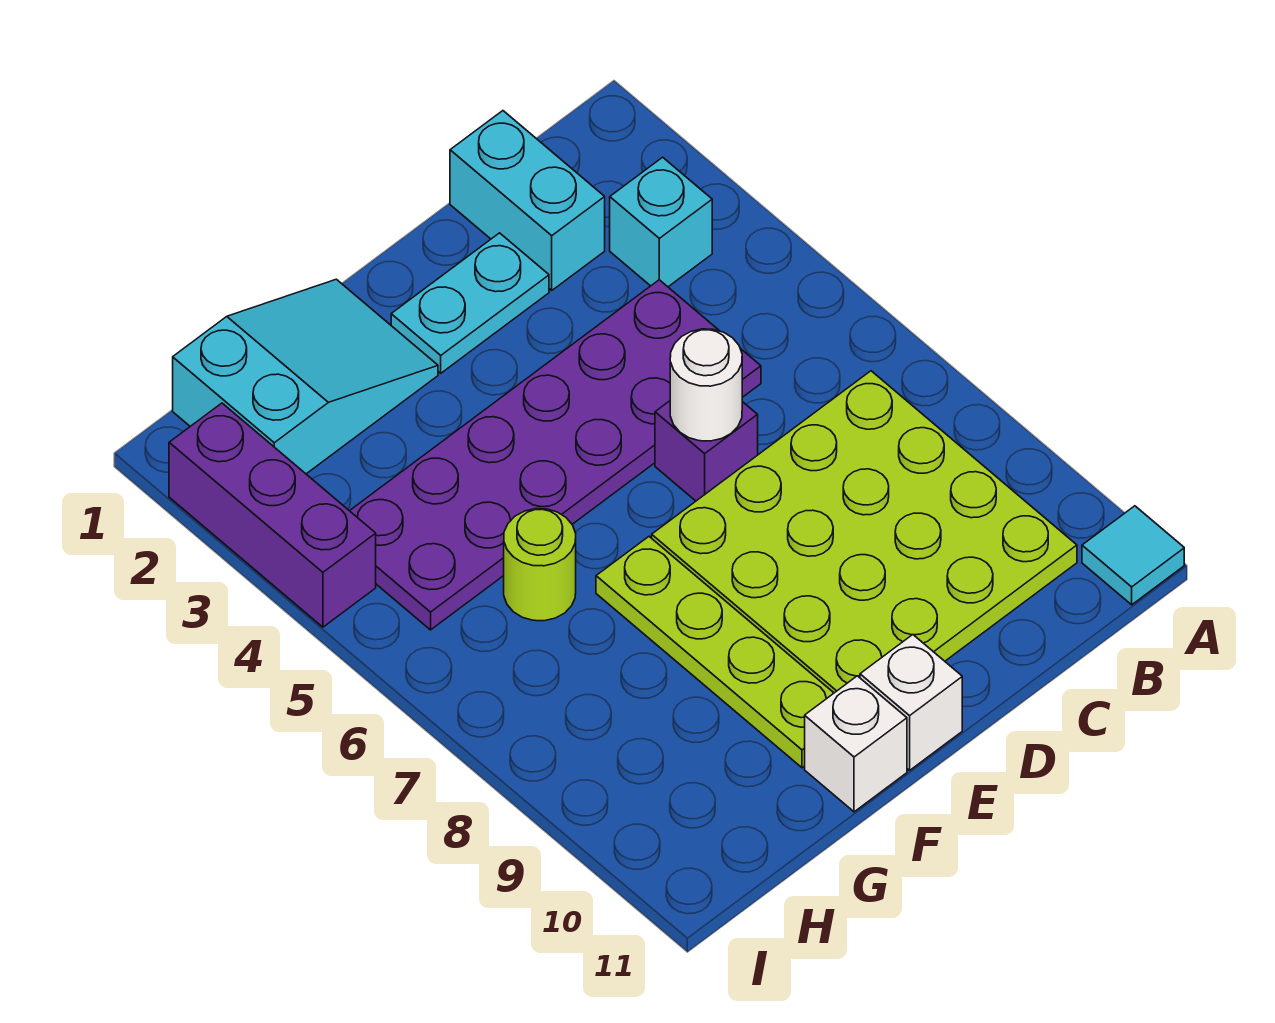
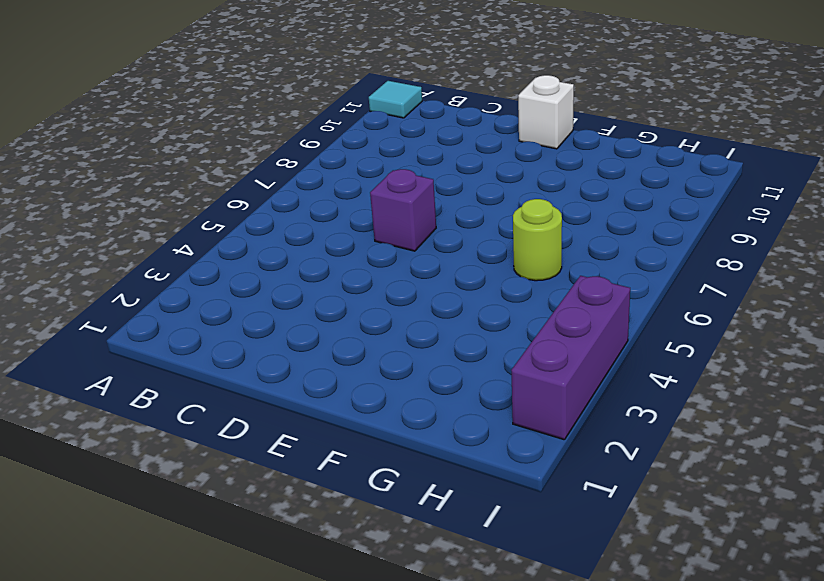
none -> cyan brick B3 level 1
none -> lime plate B7:E10 level 1
none -> cyan brick C1:C2 level 1

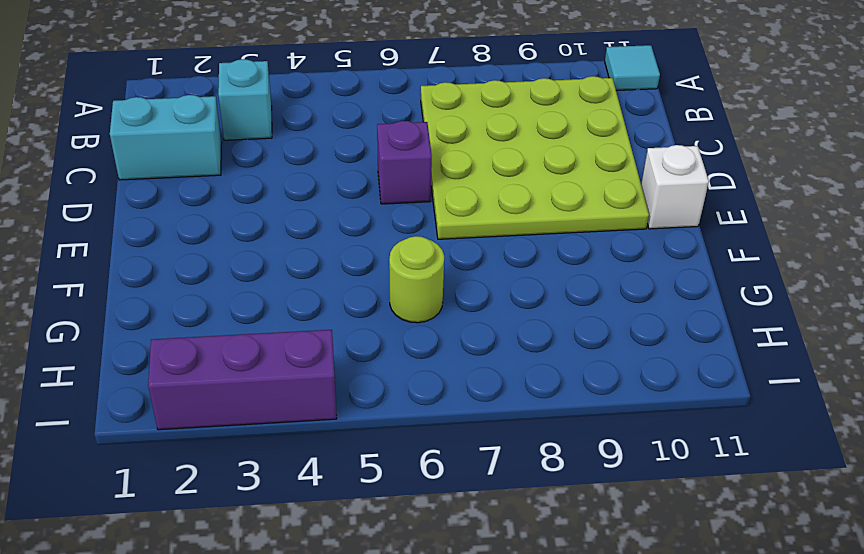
none -> purple plate C4:H5 level 1
none -> cyan plate D2:E2 level 1
none -> cyan slope F1:H2 level 1 top H

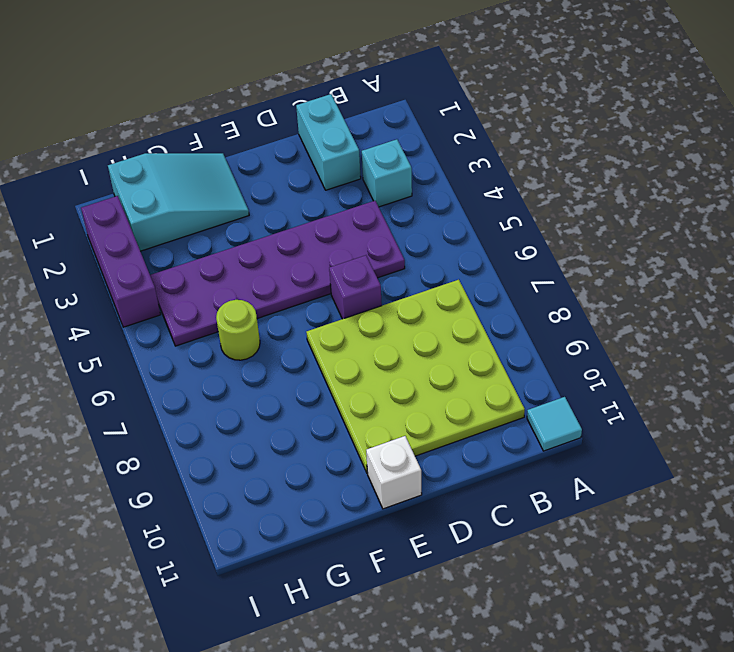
none -> cyan plate D2:E2 level 1
none -> lime plate F7:F10 level 1
none -> white brick F11 level 1

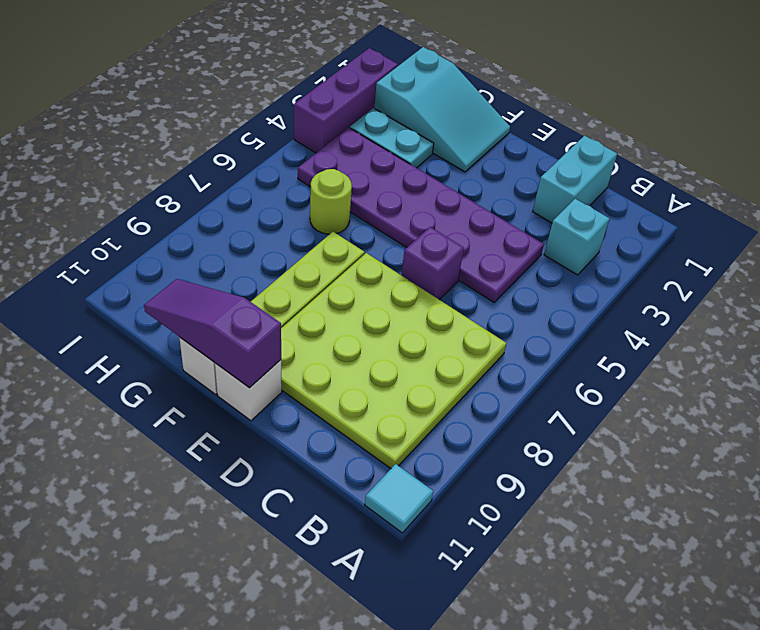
purple slope E11:G11 level 2 top E -> none
cyan plate G3:H3 level 1 -> cyan plate D2:E2 level 1
none -> white round brick D6 level 2

